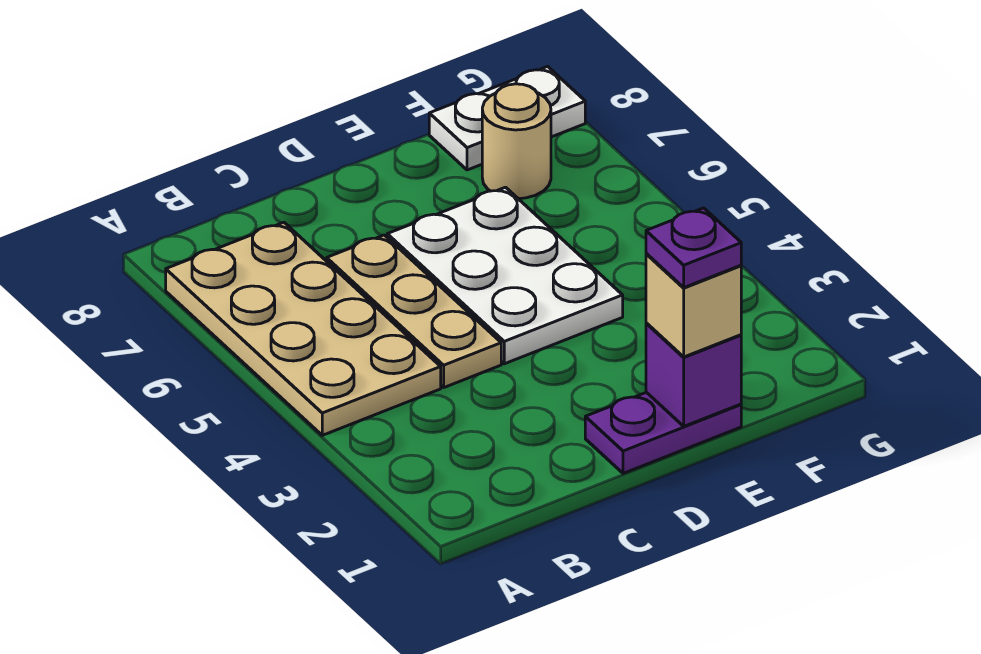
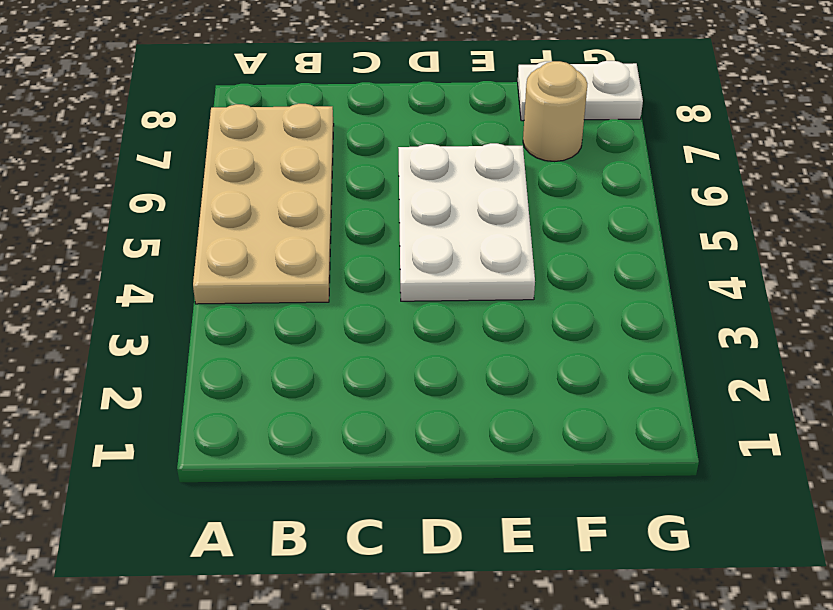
none -> tan plate C4:C6 level 1
none -> purple plate D1:E1 level 1

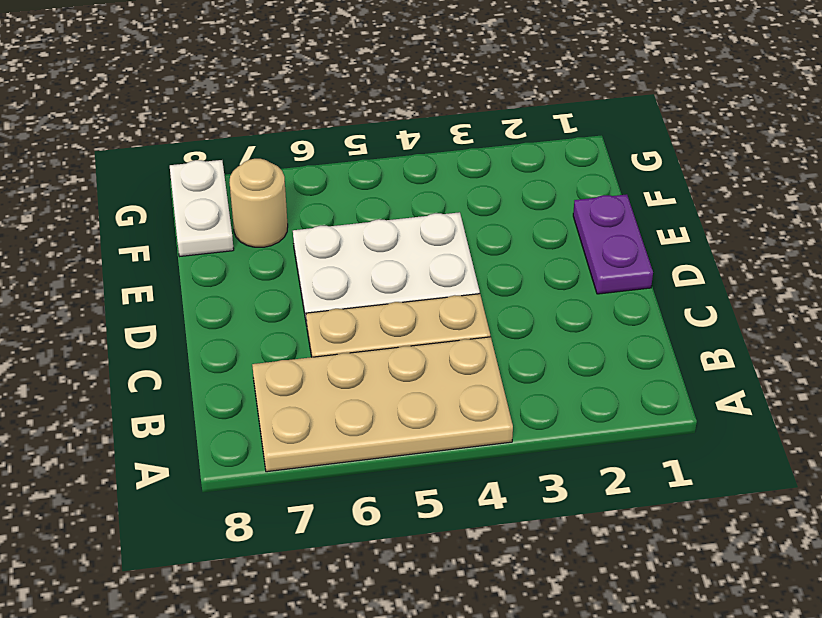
none -> purple brick E1 level 2
none -> tan brick E1 level 3

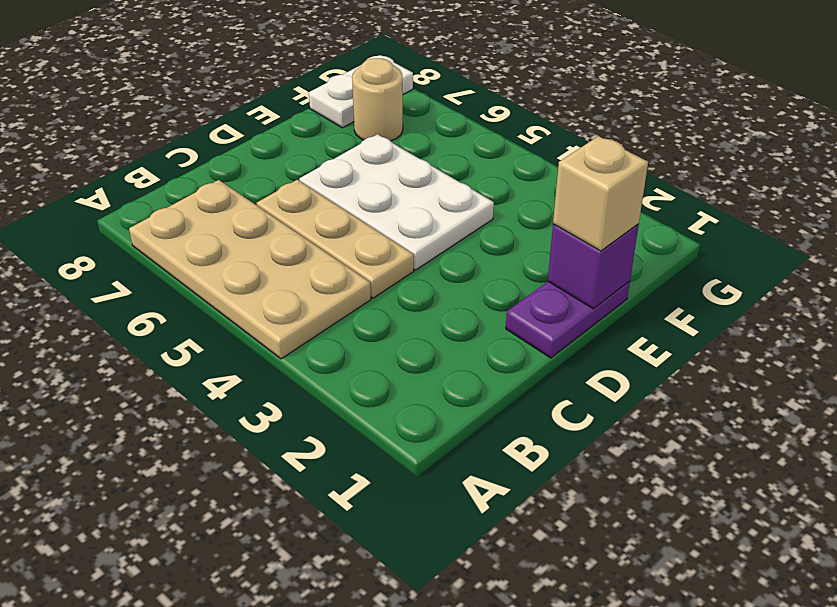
none -> purple plate E1 level 4

